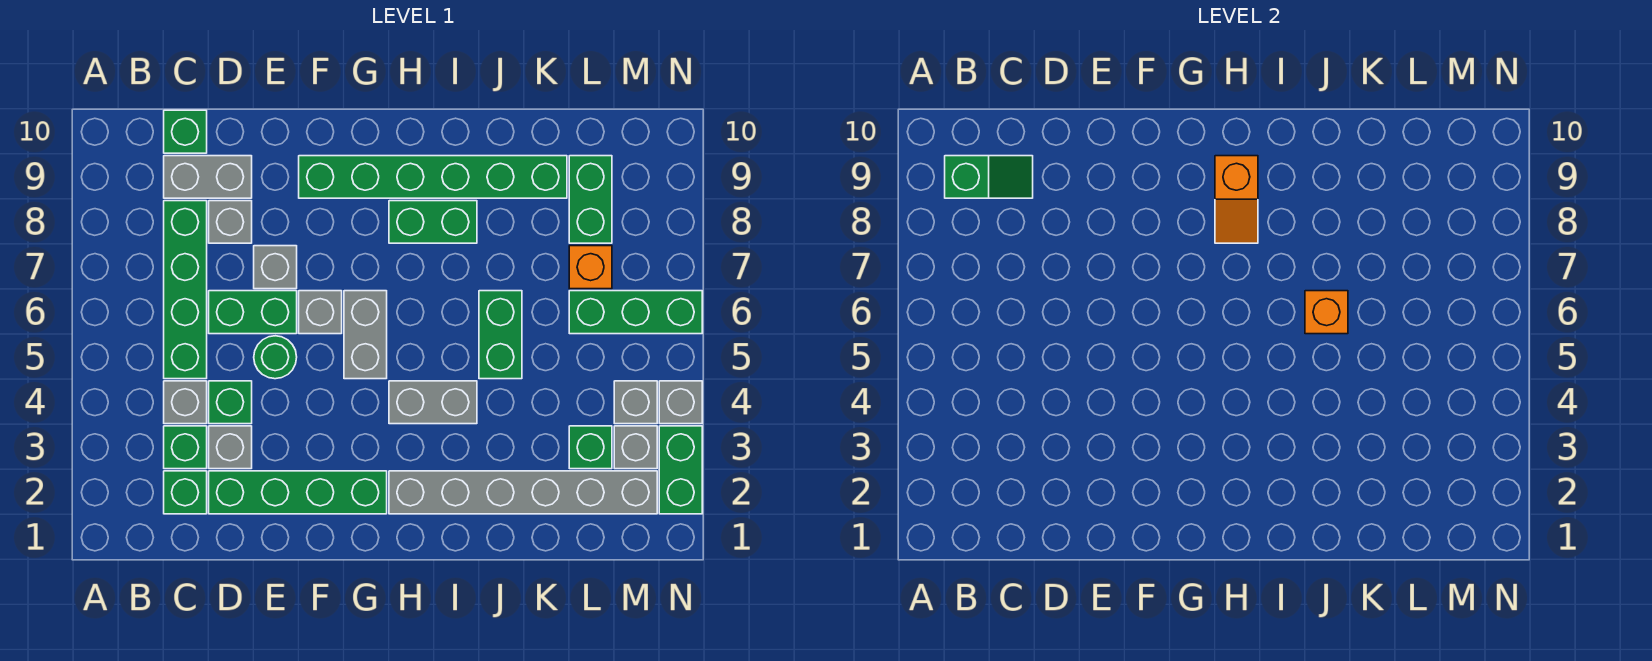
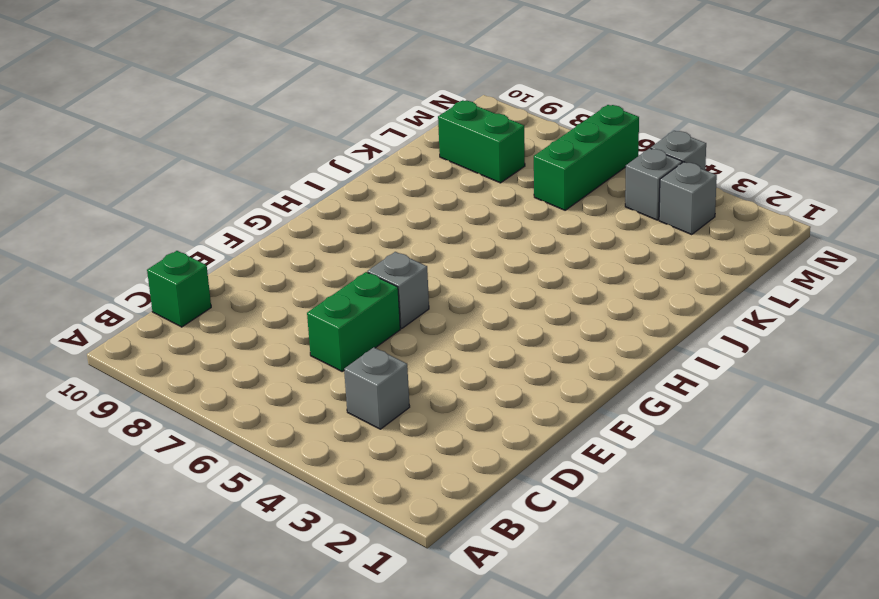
none -> green brick C2 level 1
none -> green brick C3 level 1
none -> green brick C5:C8 level 1
none -> grey brick C9:D9 level 1

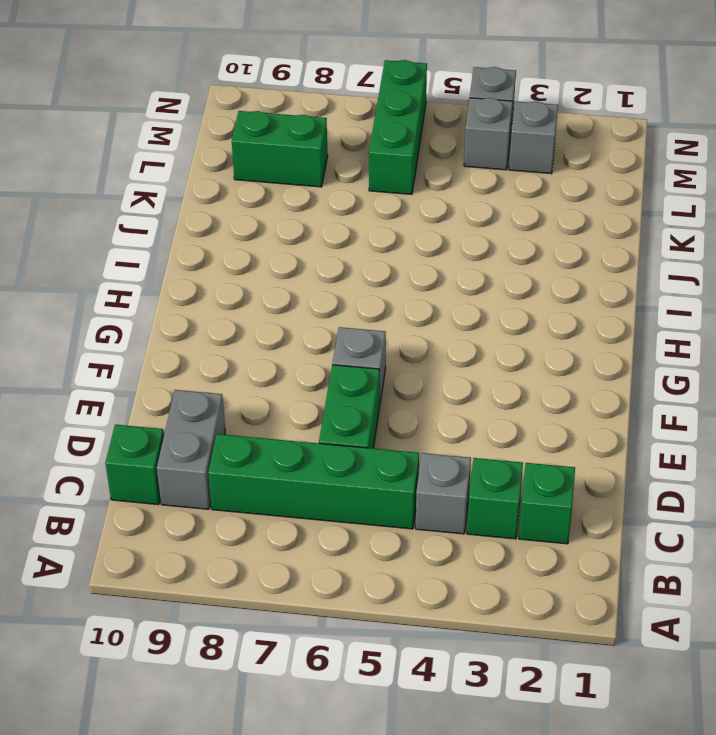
none -> green brick D2:G2 level 1
none -> grey brick D3 level 1
none -> green brick D4 level 1
none -> grey brick D8 level 1

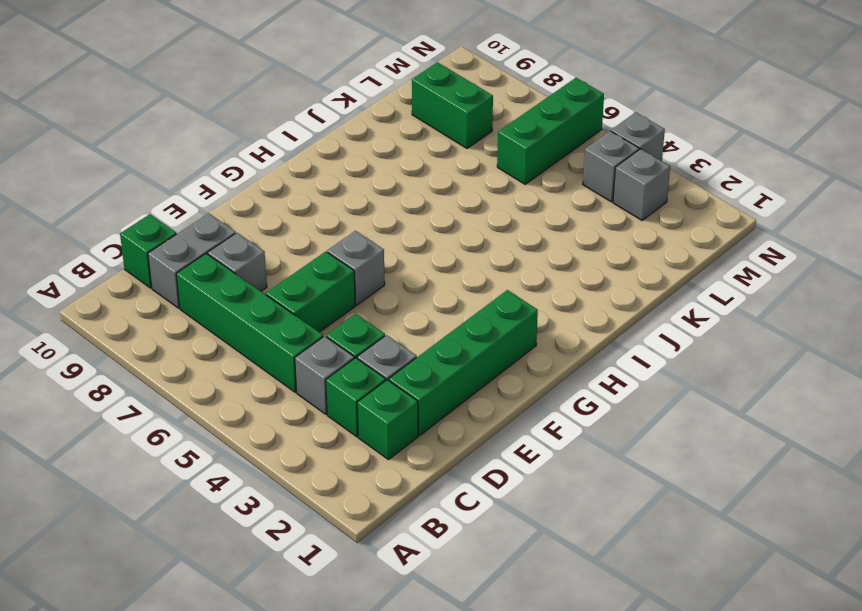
none -> green round brick E5 level 1
none -> grey brick E7 level 1
none -> green brick F9:K9 level 1
none -> grey brick G5:G6 level 1

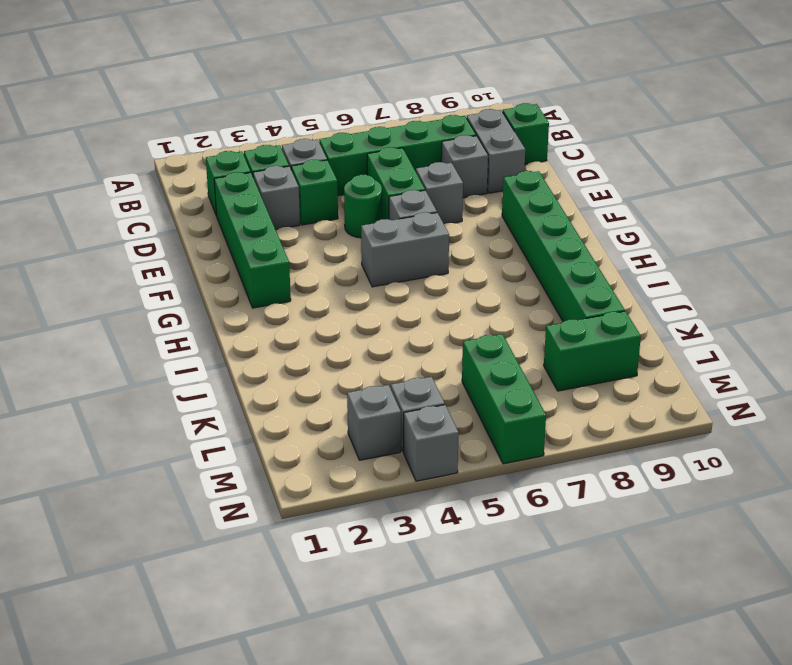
none -> grey brick H2:M2 level 1
none -> grey brick H4:I4 level 1
none -> green brick H8:I8 level 1
none -> green brick J5:J6 level 1

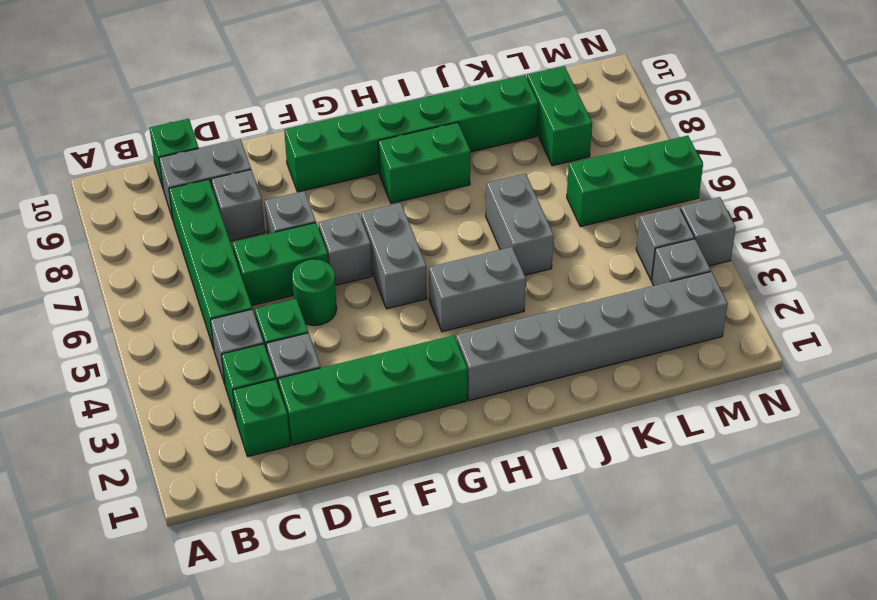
grey brick J5:J6 level 1 -> green brick J5:J6 level 1
none -> green brick L3 level 1
none -> orange brick L7 level 1
none -> green brick N2:N3 level 1
none -> green slope B9:C9 level 2 top B

